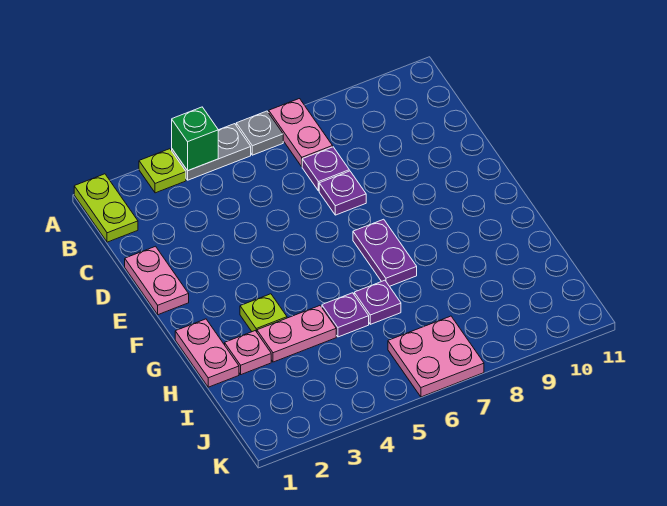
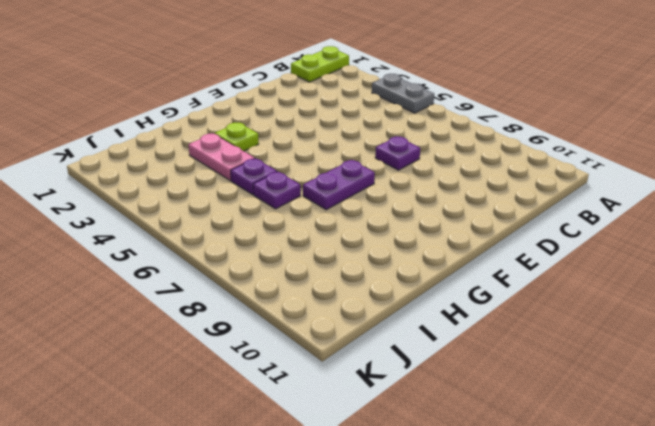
none -> lime plate A3 level 1
none -> grey plate A6 level 1
none -> pink plate A7:B7 level 1

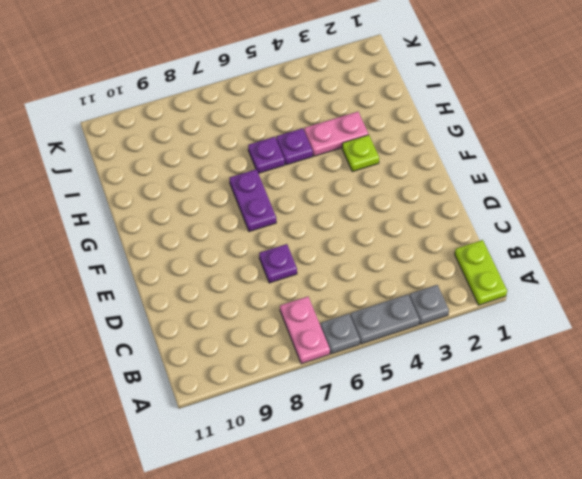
grey plate A3 level 1 -> lime plate A3 level 1
none -> purple plate C7 level 1
none -> pink plate D1:E1 level 1
none -> pink plate G1:H1 level 1

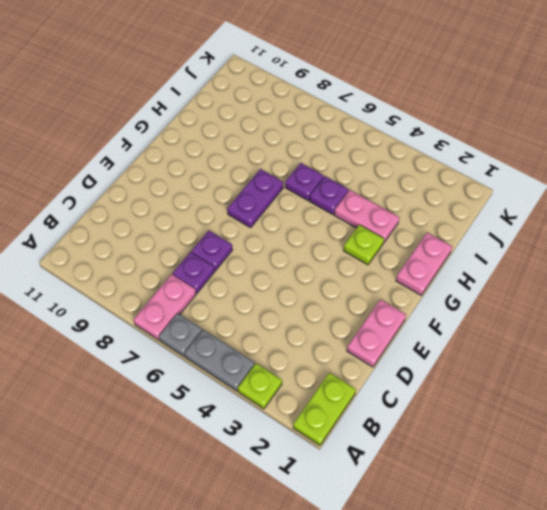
none -> pink plate H2 level 1
none -> pink plate J6:K7 level 1
none -> green brick A4 level 2

